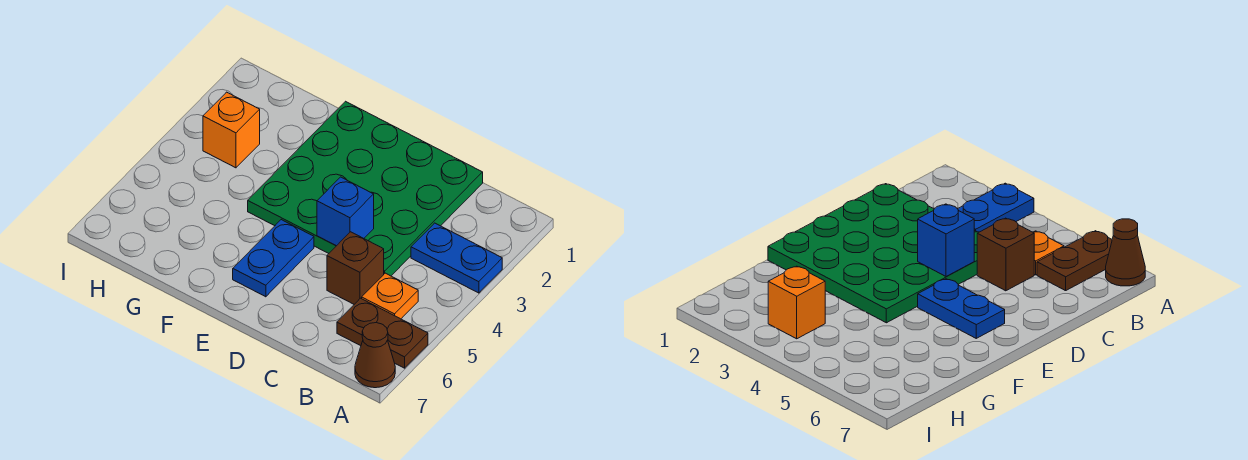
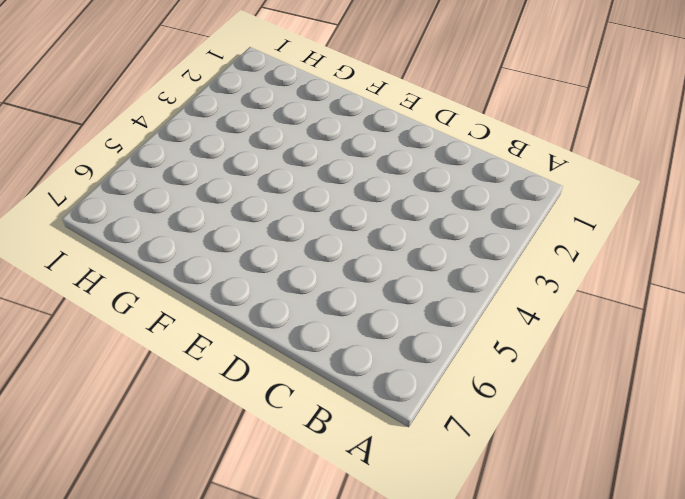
none -> blue plate A3:B3 level 1
none -> brown plate A6:B6 level 1

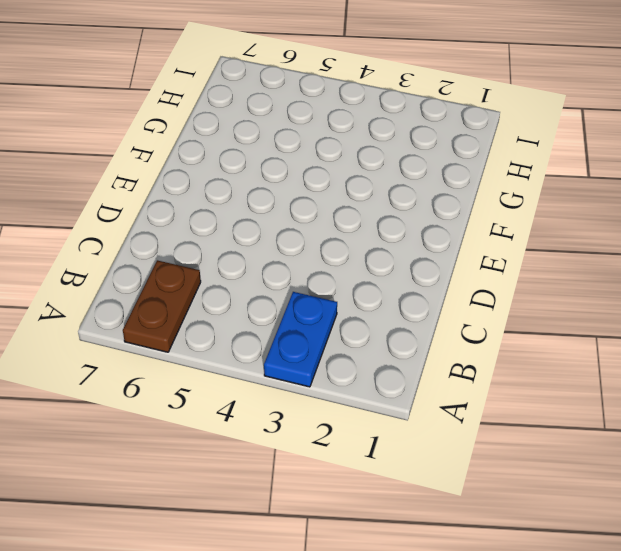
none -> brown cone A7 level 1
none -> orange plate B5 level 1

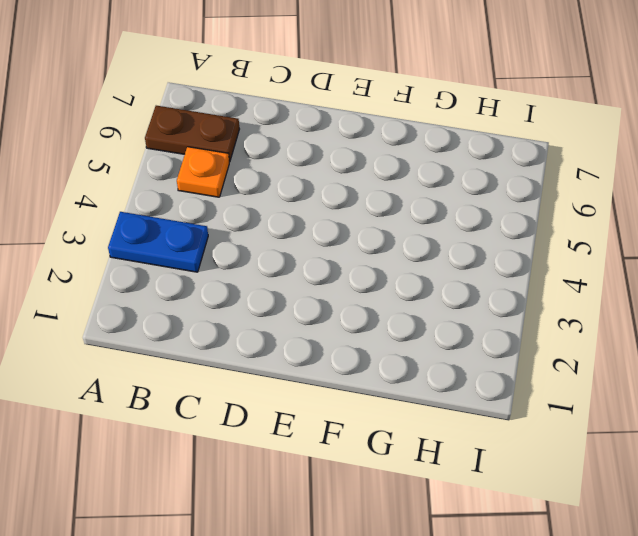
none -> brown cone A7 level 1
none -> green plate C1:F4 level 1

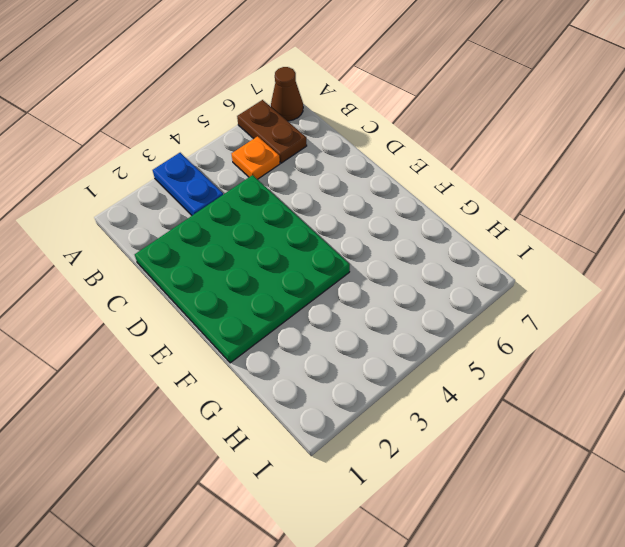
none -> brown brick C5 level 1
none -> blue plate E5:E6 level 1

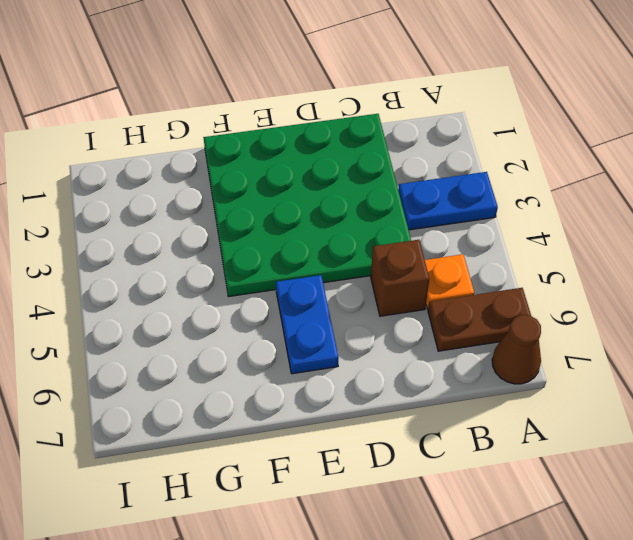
none -> orange brick H3 level 1
none -> blue brick D4 level 2

